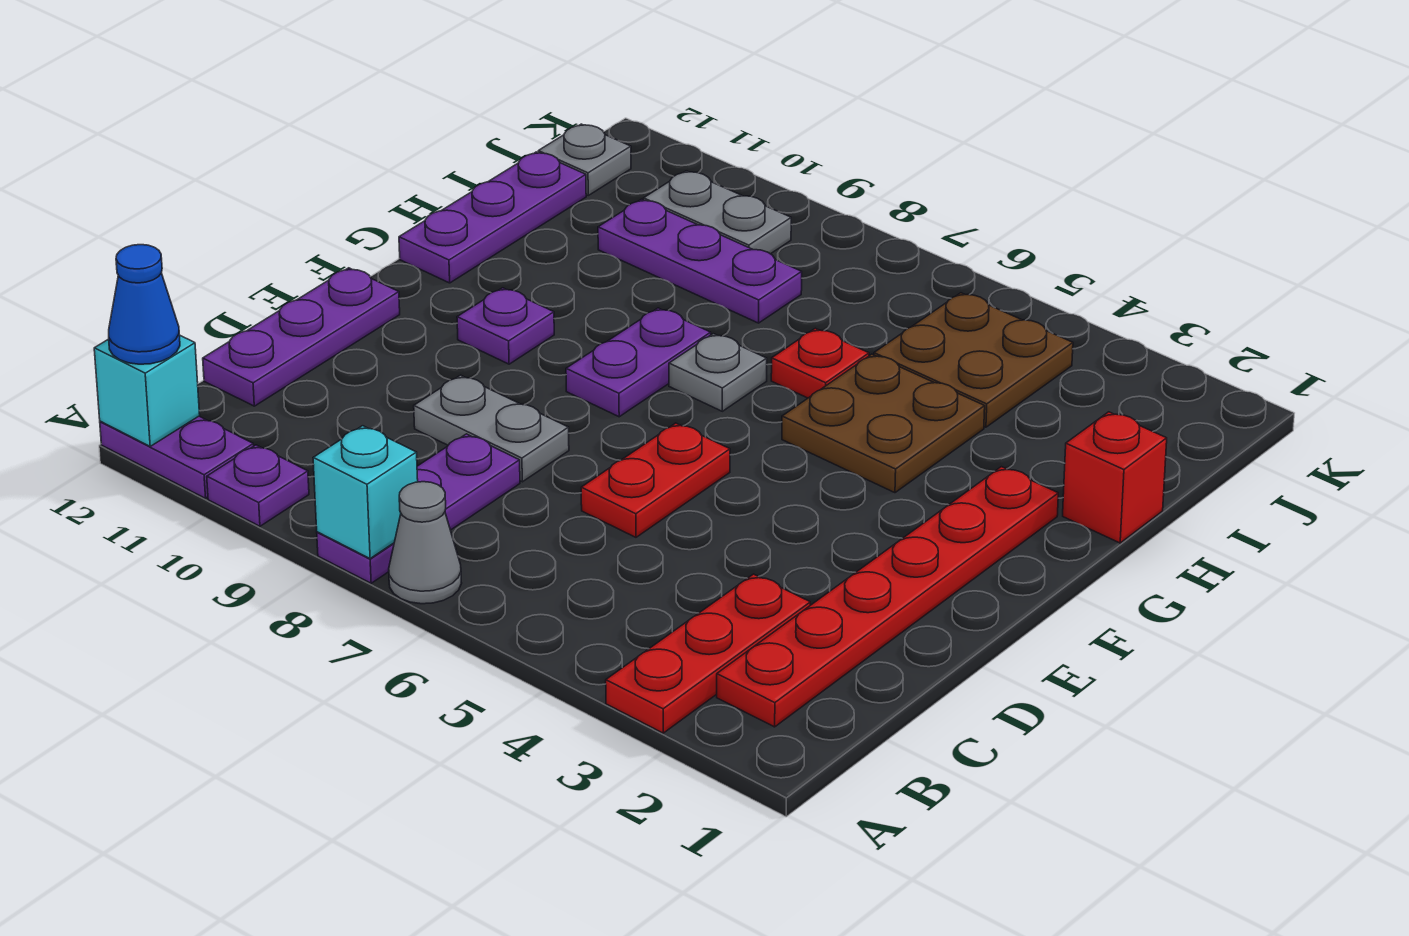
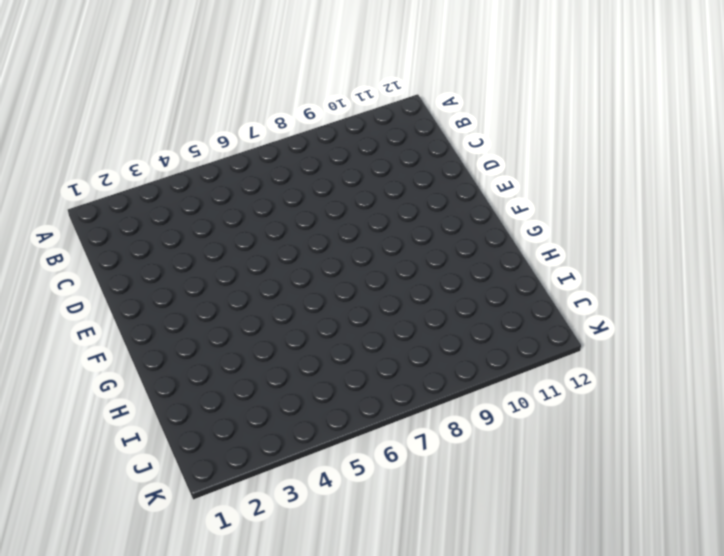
none -> red plate A3:C3 level 1
none -> grey cone A7 level 1
none -> purple plate A8:C8 level 1

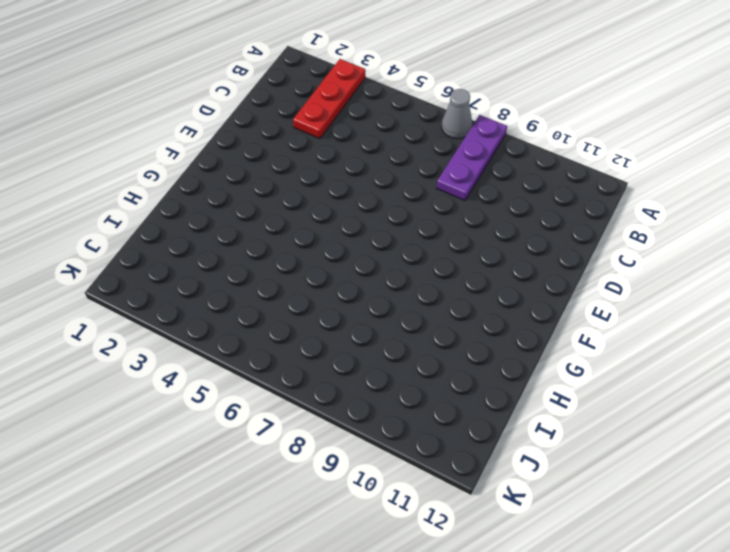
none -> purple plate A10 level 1
none -> purple plate A11:A12 level 1
none -> red plate B2:G2 level 1

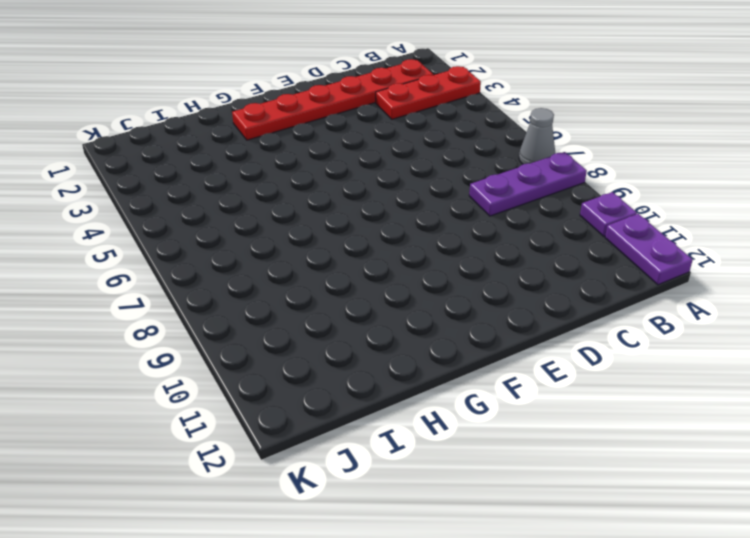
none -> purple plate C12:E12 level 1
none -> red plate D6:E6 level 1
none -> grey plate D8:D9 level 1

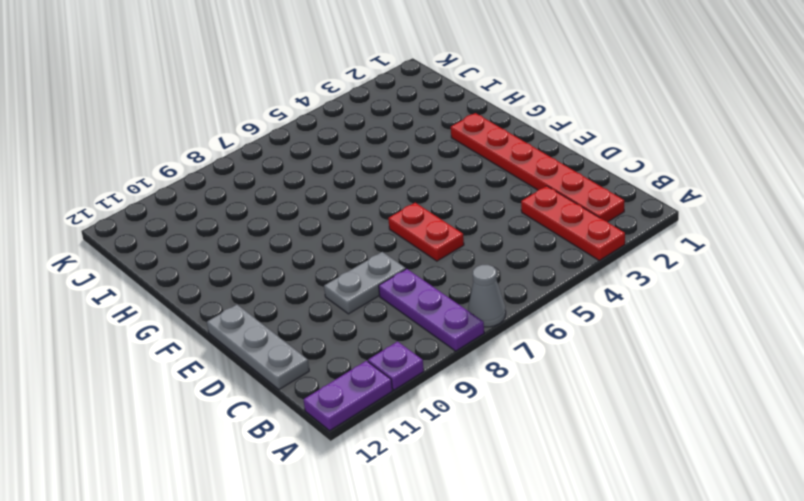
grey plate C12:E12 level 1 -> purple plate C12:E12 level 1
none -> purple plate F8:G8 level 1
none -> purple plate F10 level 1
none -> brown plate G4:H5 level 1

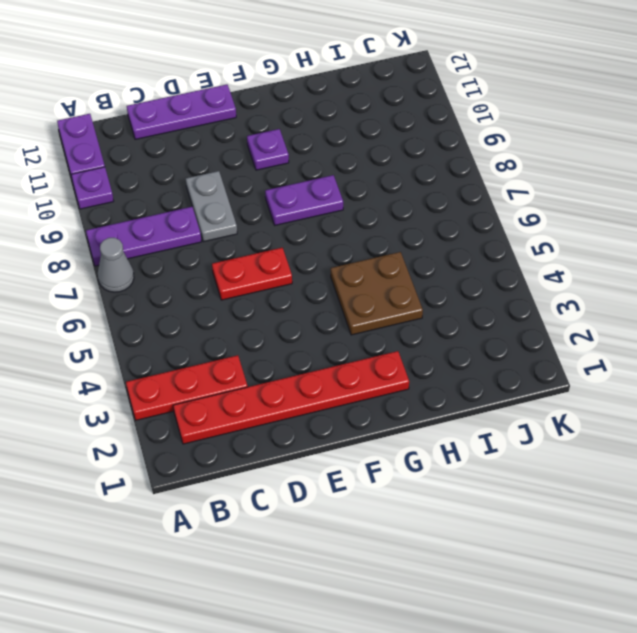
none -> grey plate G7 level 1
none -> purple plate G12:I12 level 1
none -> red brick H1 level 1

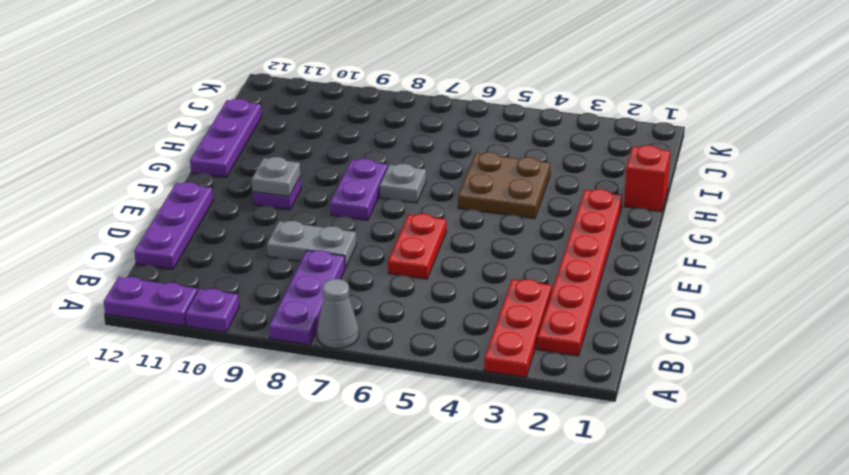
grey plate F10 level 2 -> grey plate J12 level 1
none -> red plate H6 level 1
none -> brown plate I4:J5 level 1
none -> purple plate I8:I10 level 1

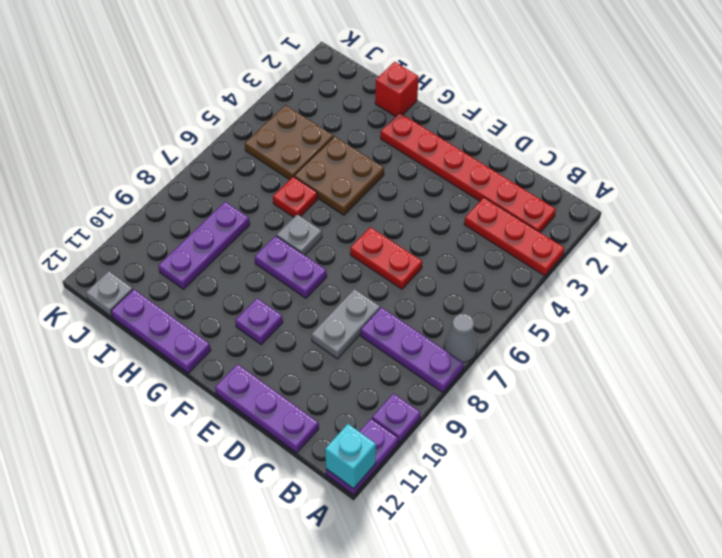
none -> grey plate J9:J10 level 1
none -> cyan brick A8 level 2
none -> blue cone A12 level 3

